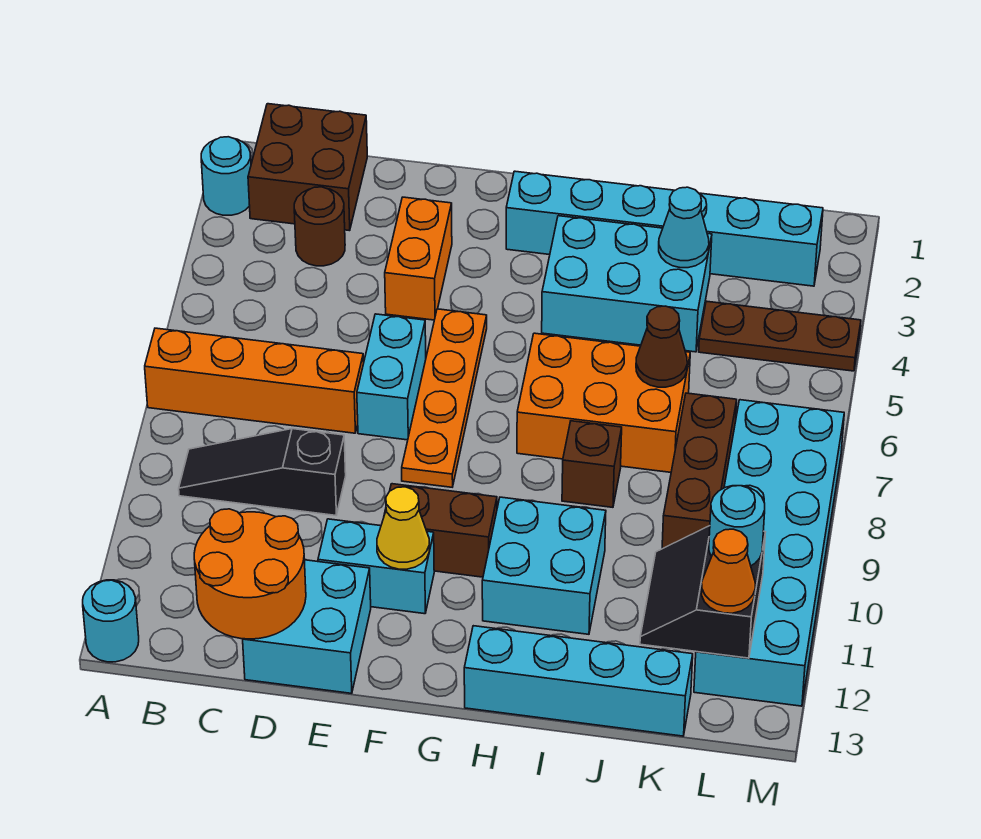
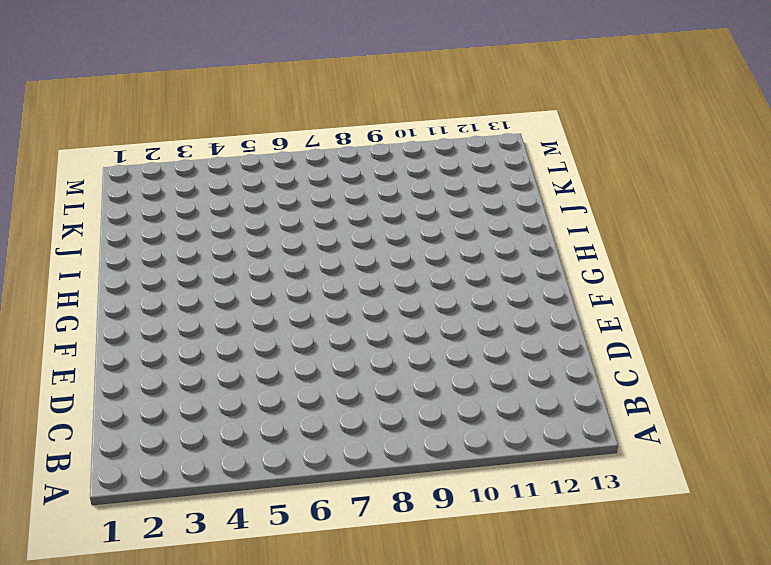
none -> cyan round brick A2 level 1
none -> orange brick A7:D7 level 1
none -> cyan round brick A13 level 1

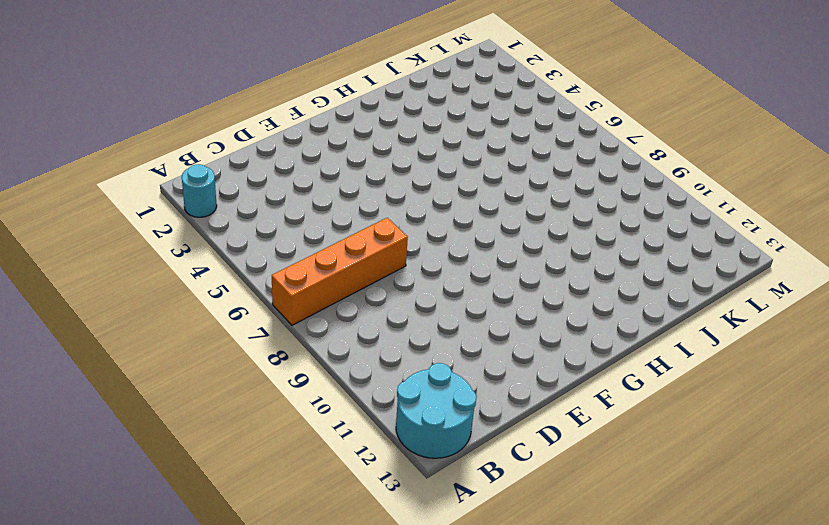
cyan round brick A12:B13 level 1 -> cyan round brick A13 level 1
none -> brown brick B1:C2 level 1
none -> black slope B9:D9 level 1 top D
none -> brown round brick C3 level 1

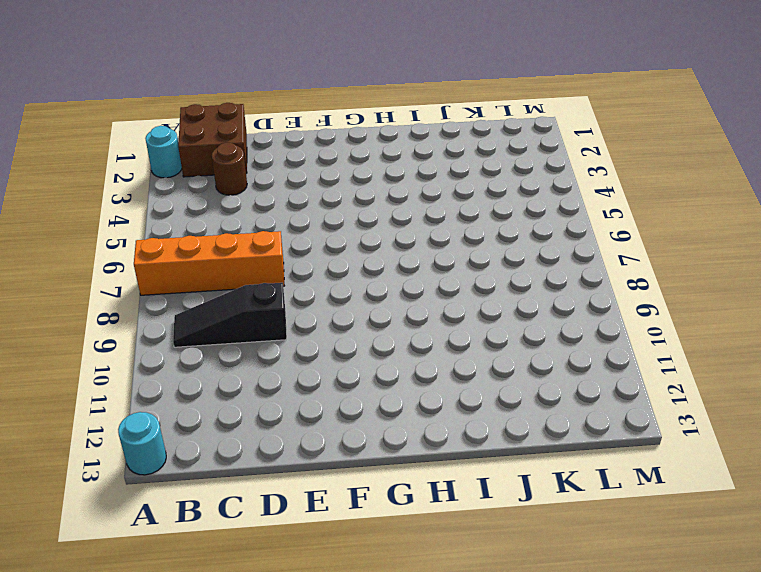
none -> cyan brick D12:E13 level 1
none -> orange brick E3:E4 level 1
none -> cyan brick E6:E7 level 1

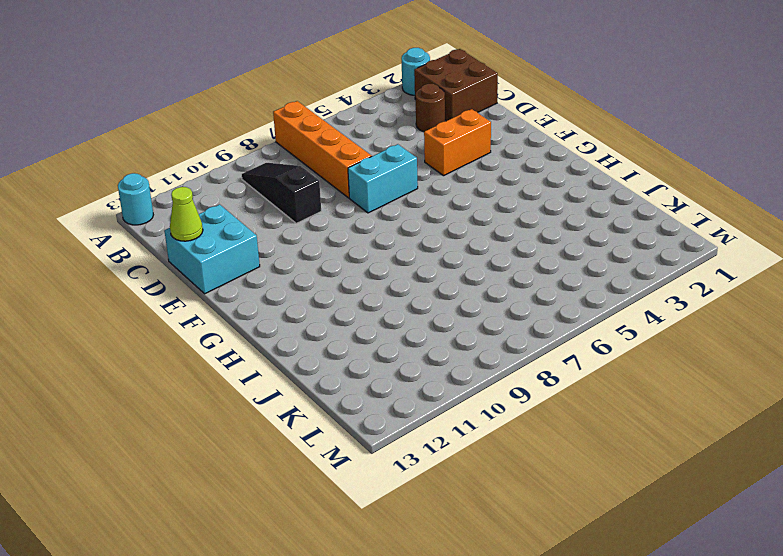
lime cone D13 level 2 -> orange round brick C12:D13 level 2
none -> cyan brick E11:F11 level 1
none -> orange plate F5:F8 level 1
none -> brown brick F10:G10 level 1

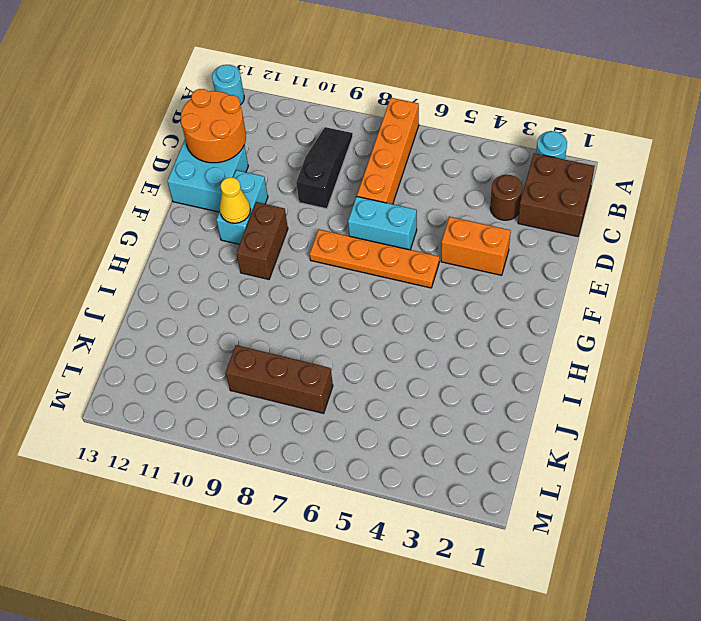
none -> cyan brick G2:L2 level 1
none -> cyan brick H3:J4 level 1
none -> orange brick H6:J7 level 1

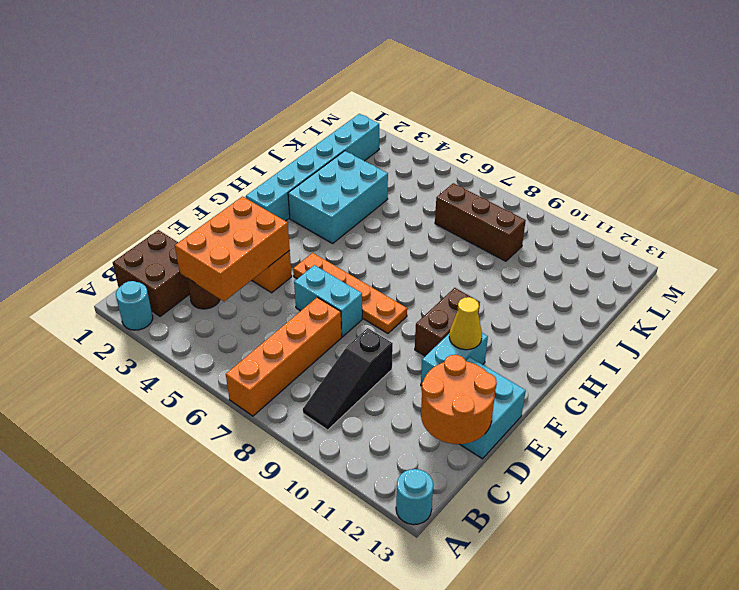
orange brick C3:E4 level 2 -> orange brick H6:J7 level 1
none -> cyan brick H10:I11 level 1
none -> cyan brick H13:K13 level 1
none -> brown brick I8 level 1

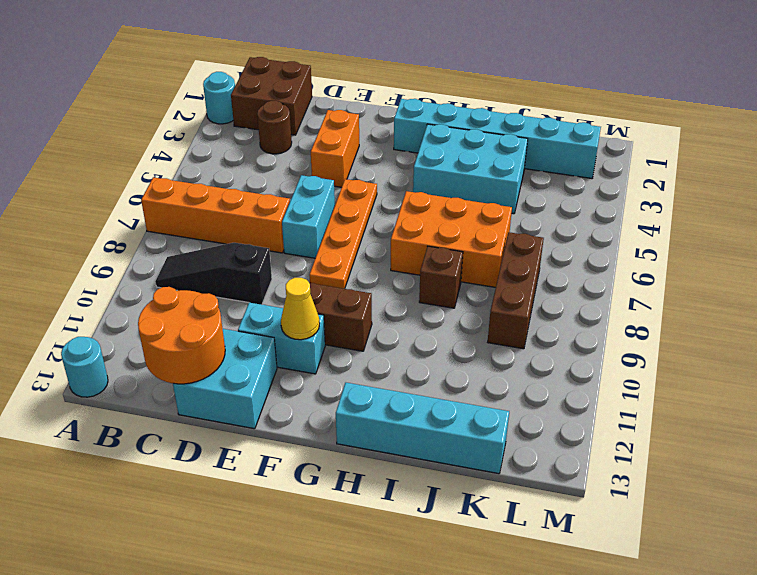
none -> cyan brick H10:I11 level 1
none -> brown plate K4:M4 level 1
none -> cyan brick L7:M12 level 1

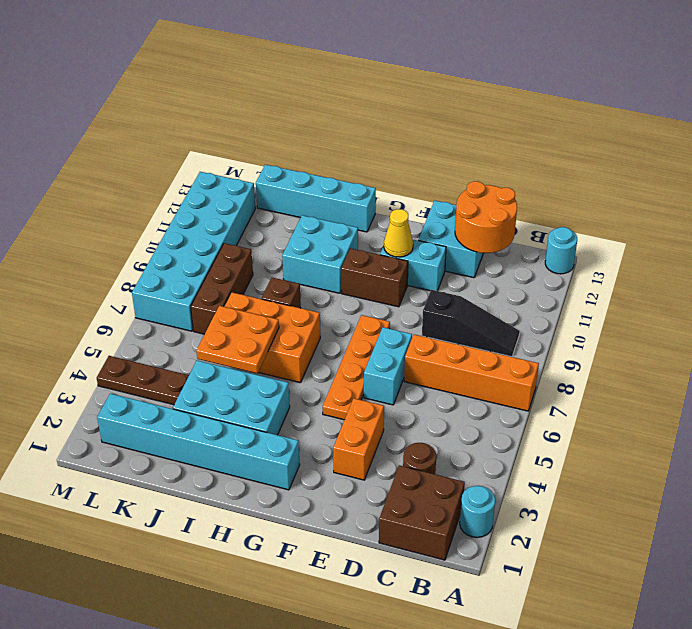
orange plate I5:J6 level 2 -> brown cone J6 level 2
none -> cyan cone J3 level 2
none -> black slope K11:L12 level 2 top L
none -> cyan round brick L11 level 3

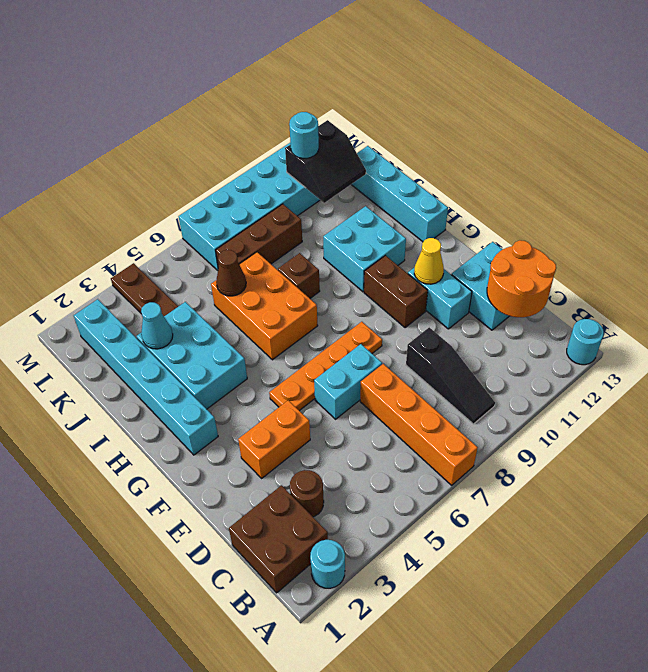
none -> orange cone L12 level 3

